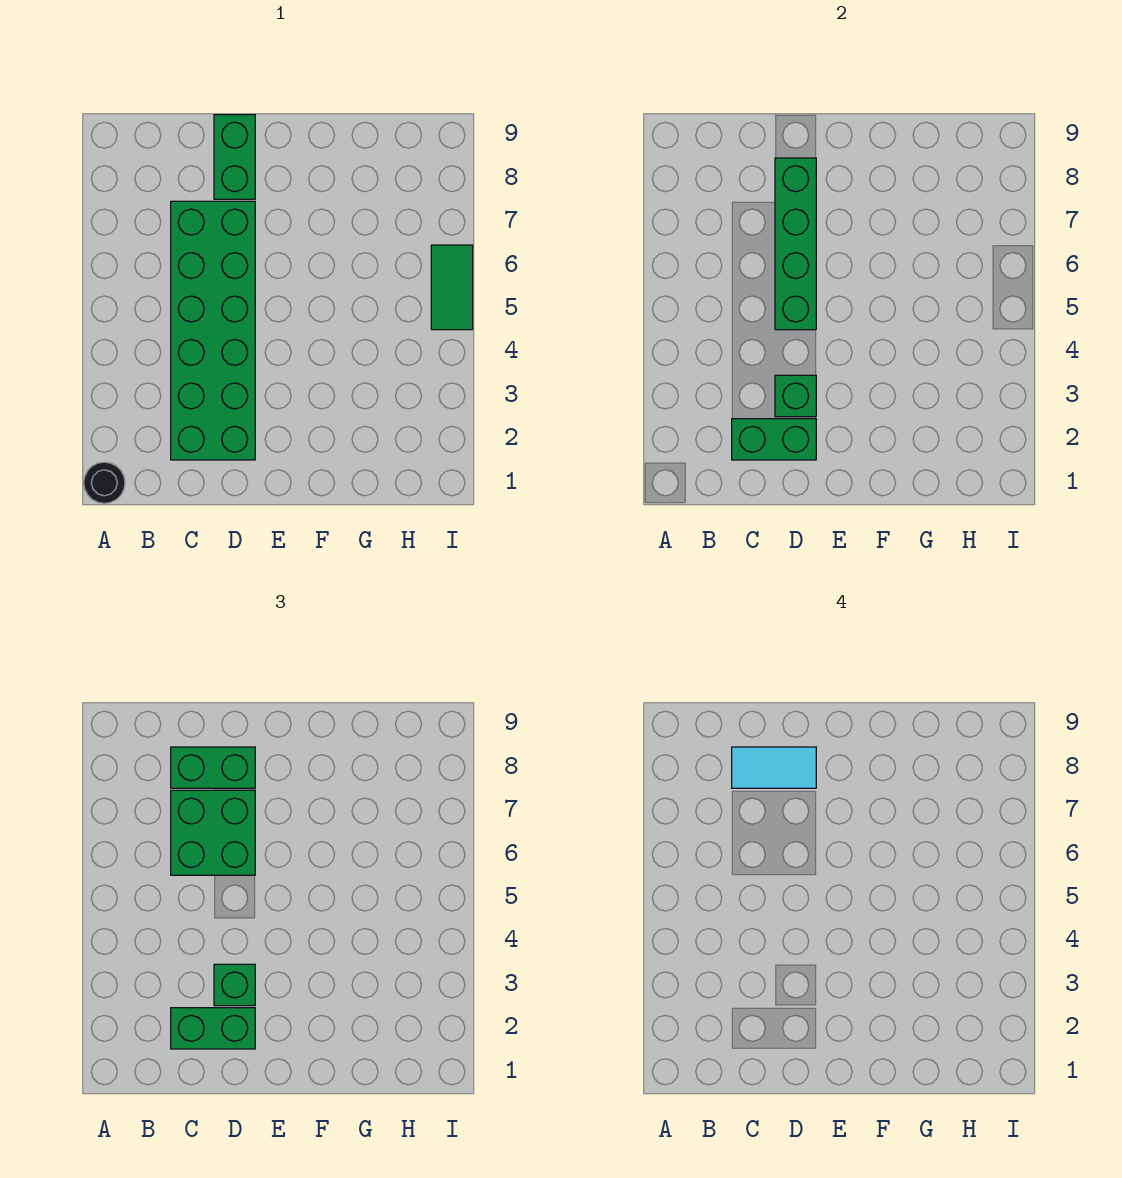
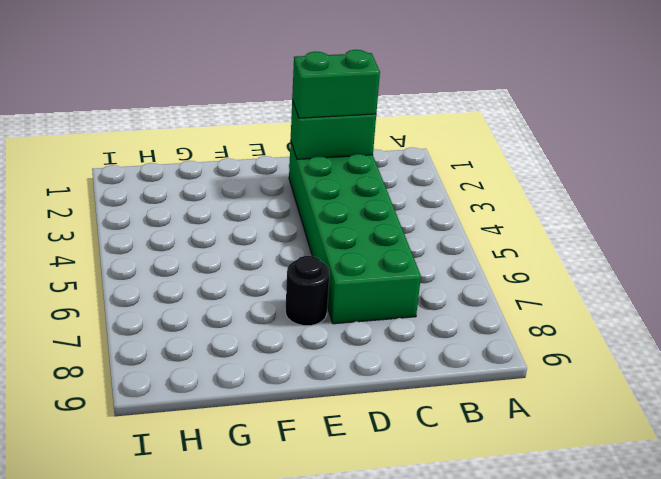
black round brick E7 level 1 -> black round brick A1 level 1
none -> green brick D8:D9 level 1
none -> green tile I5:I6 level 1
none -> green brick D3 level 2

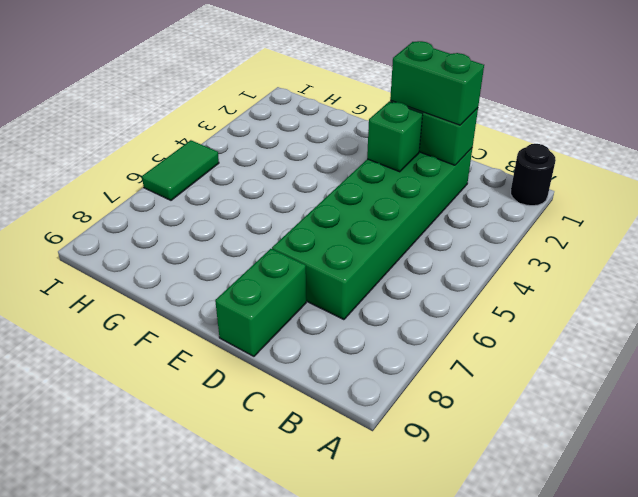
none -> green brick D5:D8 level 2
none -> green brick C6:D7 level 3
none -> green brick C8:D8 level 3

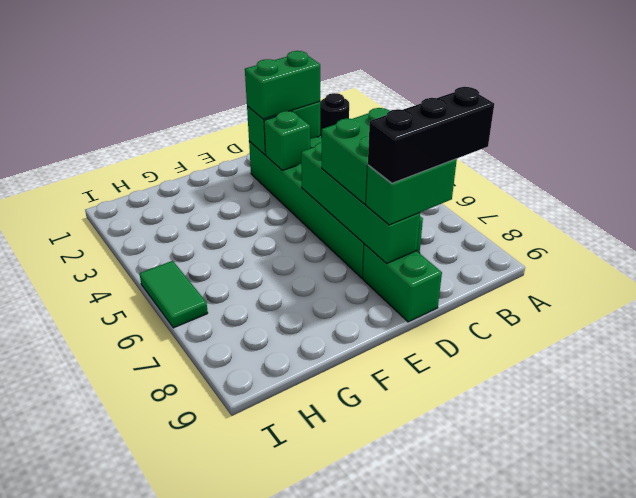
black brick B8:D8 level 4 -> cyan tile C8:D8 level 4
none -> green brick D3 level 3

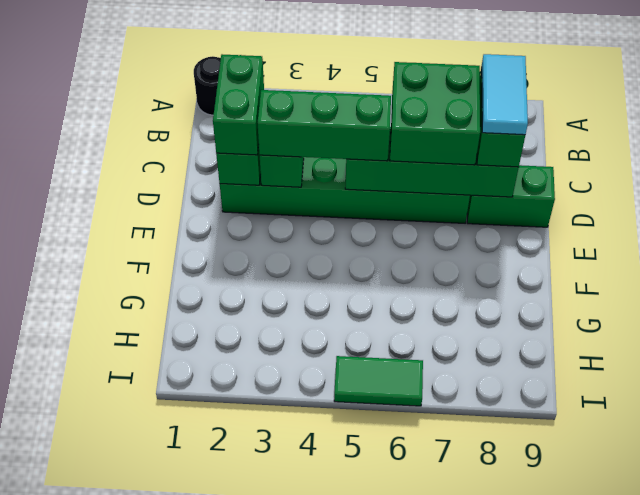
green brick D3:D5 level 3 -> green brick D3 level 3

